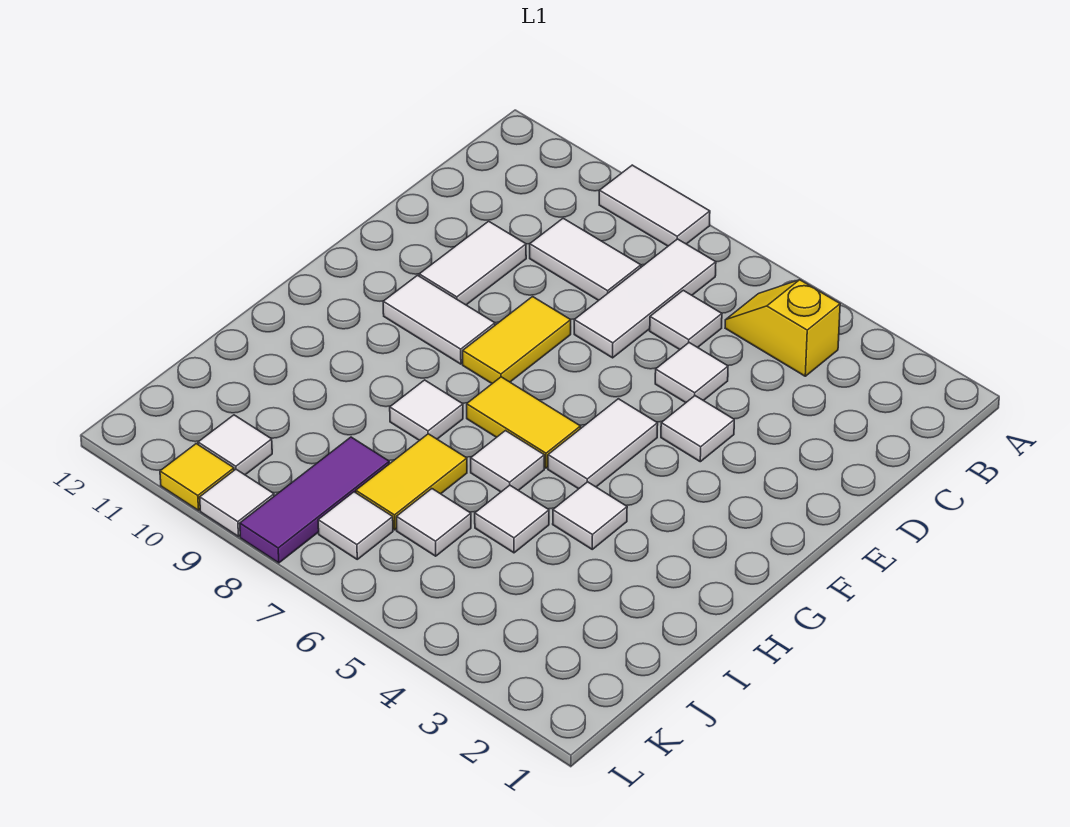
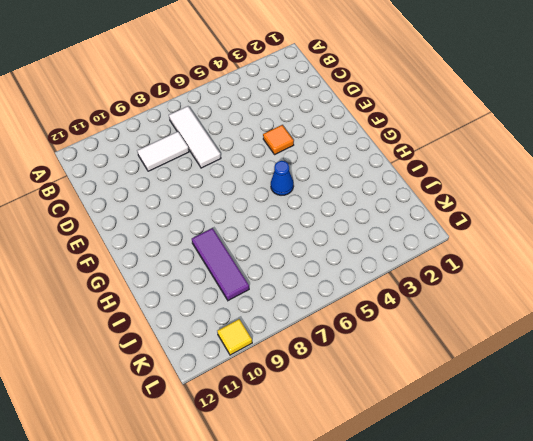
orange tile E4 level 1 -> white tile E4 level 1
blue cone G5 level 1 -> white tile F5:G5 level 1
purple tile H9:J9 level 1 -> purple tile J8:L8 level 1
none -> white tile A8:A9 level 1
none -> yellow slope B4:B5 level 1 top 4
none -> white tile C6 level 1

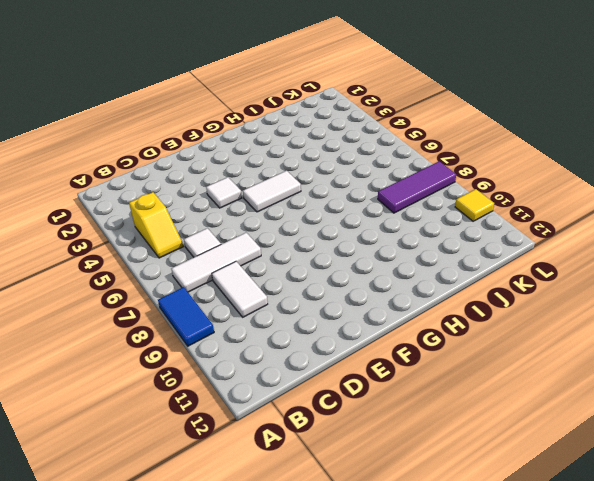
blue tile A8:A9 level 1 -> white tile A8:A9 level 1
none -> white tile D5 level 1
none -> white tile D10:E10 level 1
none -> yellow tile E8:F8 level 1

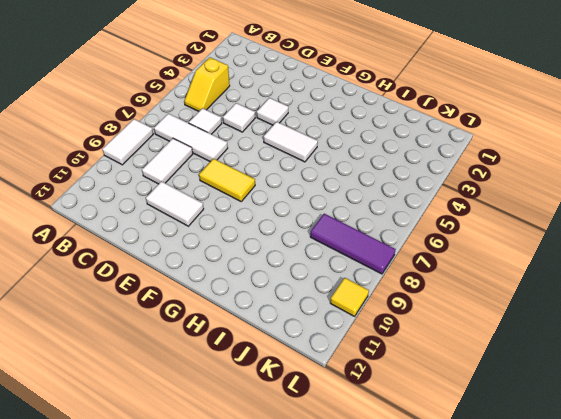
none -> white tile F9:F10 level 1
none -> yellow tile G6:G7 level 1
none -> white tile H4 level 1

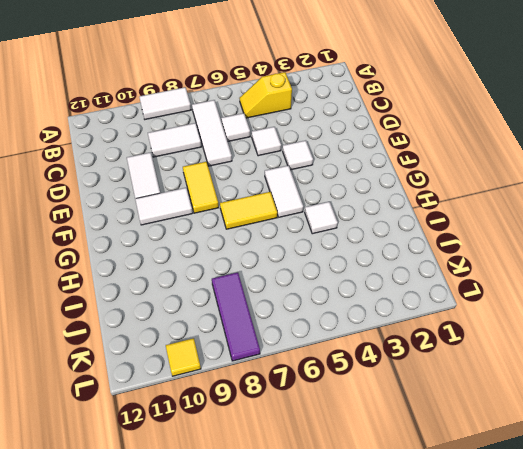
none -> white tile H6 level 1
none -> white tile H8 level 1
none -> white tile I5 level 1

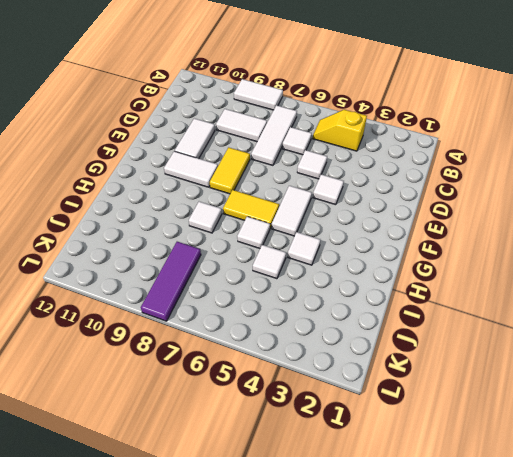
none -> yellow tile I7:J7 level 1
none -> white tile J6 level 1
none -> white tile K7 level 1

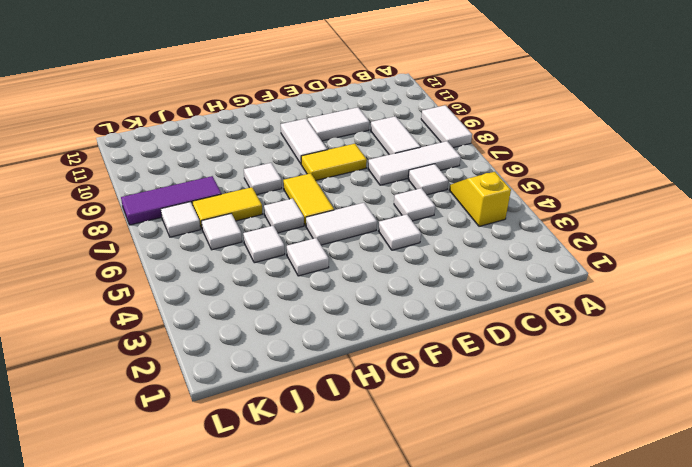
none -> white tile K10 level 1
none -> white tile L9 level 1
none -> yellow tile L10 level 1

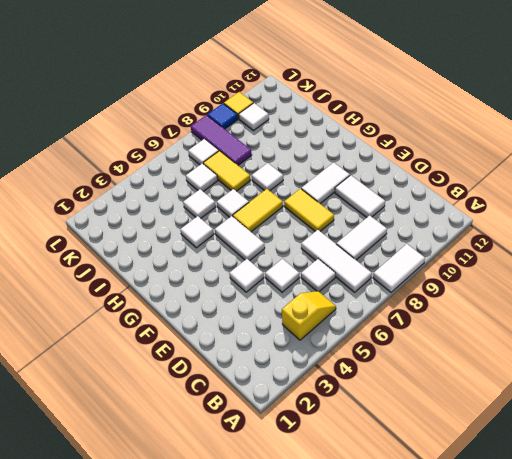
blue tile L9 level 1 -> white tile L9 level 1

